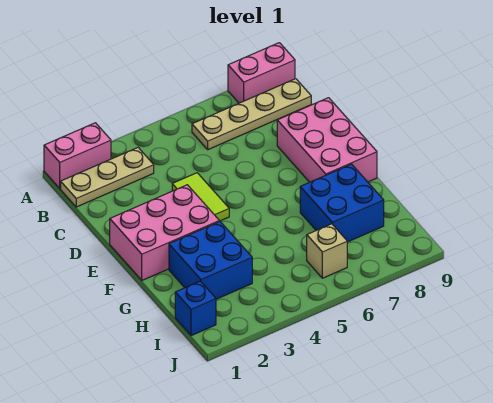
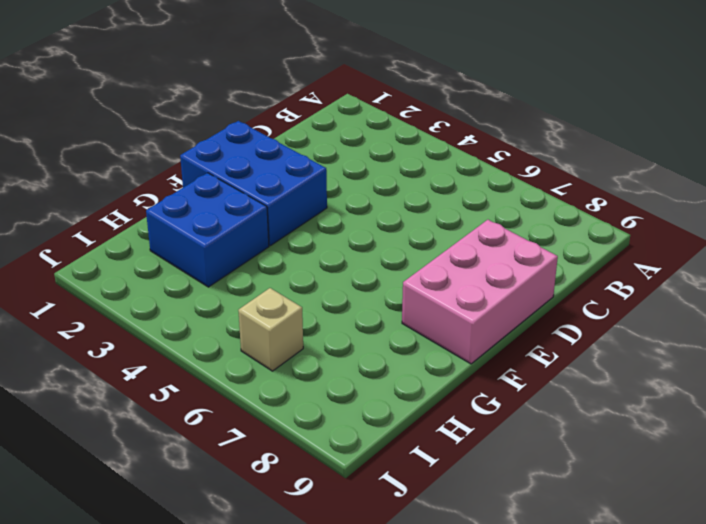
blue brick E1:F3 level 1 -> pink brick E1:F3 level 1
none -> pink brick A1:A2 level 1
none -> pink brick A8:A9 level 1

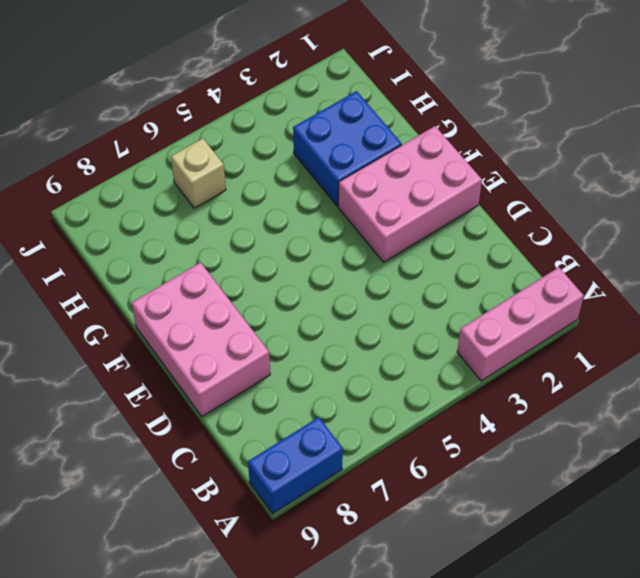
pink brick A1:A3 level 1 -> pink brick A1:A2 level 1
blue brick A8:A9 level 1 -> pink brick A8:A9 level 1
none -> tan plate B1:B3 level 1
none -> tan plate B6:B9 level 1

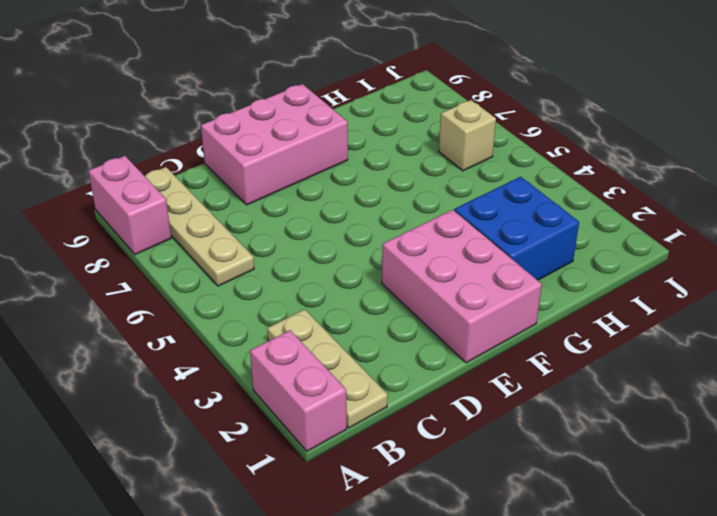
none -> lime tile D4:E4 level 1
none -> blue brick G7:H8 level 1

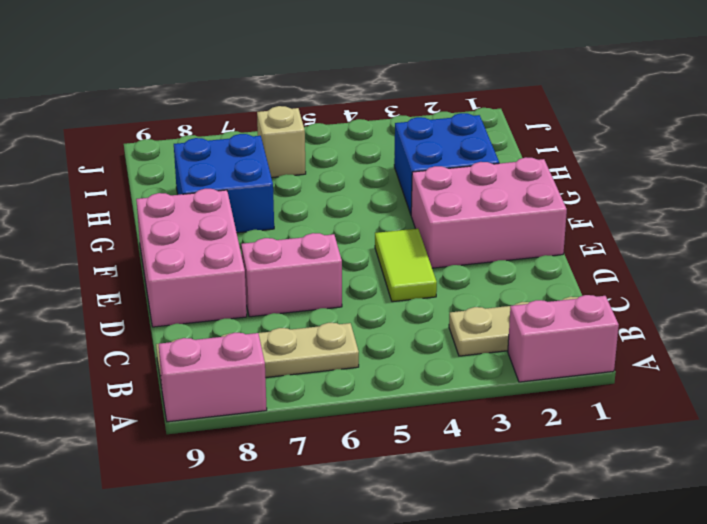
pink brick D6:D7 level 1 -> none
none -> blue brick I1 level 1

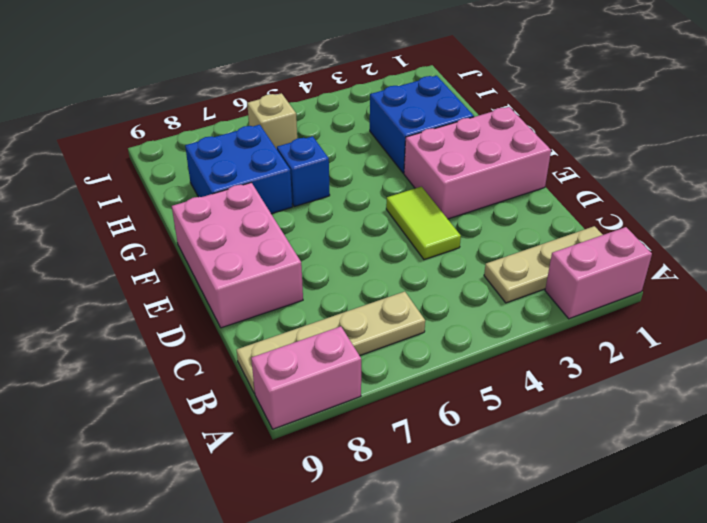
blue brick G6 level 1 -> blue brick I1 level 1

